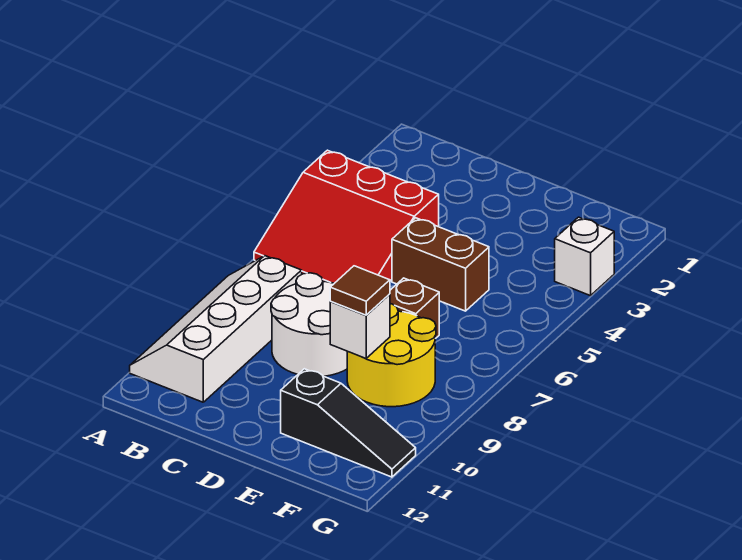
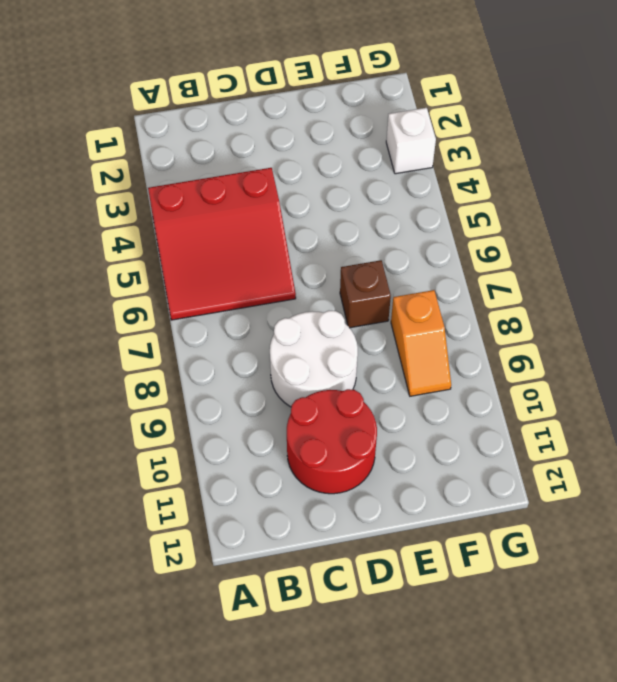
red round brick C10:D11 level 1 -> none
orange slope F8:F9 level 1 top 8 -> yellow round brick E8:F9 level 1
none -> white slope A8:B11 level 1 top B
none -> brown brick D5:E5 level 1

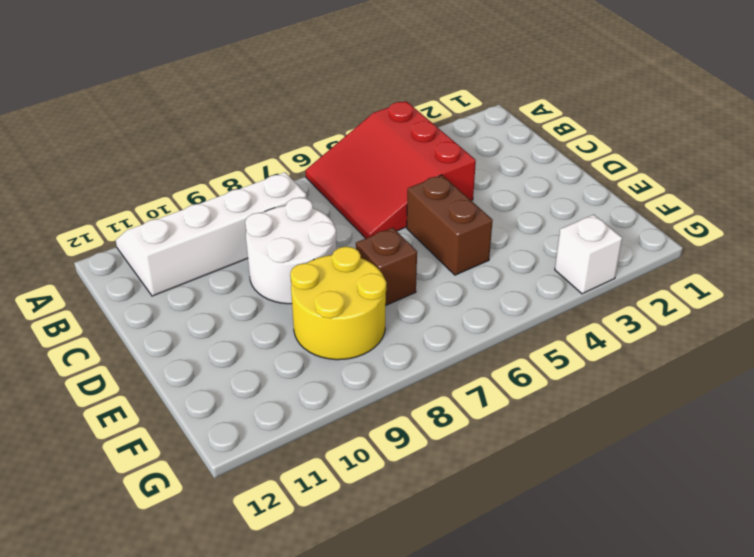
none -> black slope E11:G11 level 1 top E
none -> white brick E9 level 2

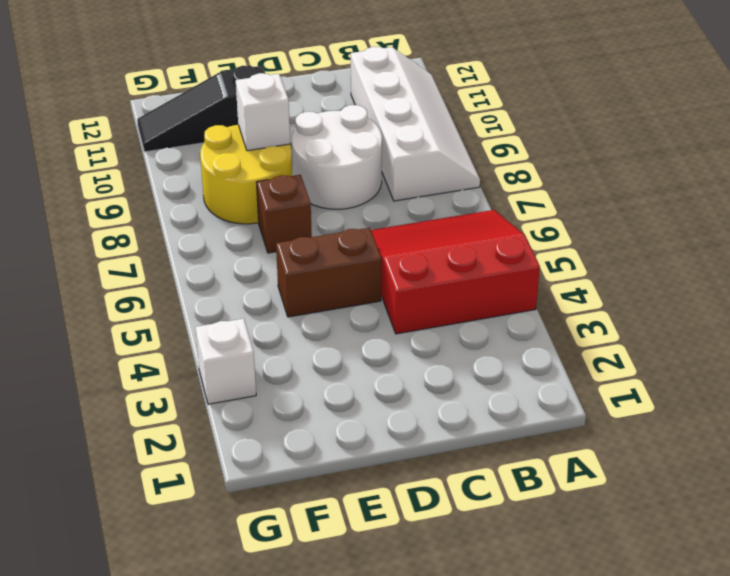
none -> brown tile E9 level 3

